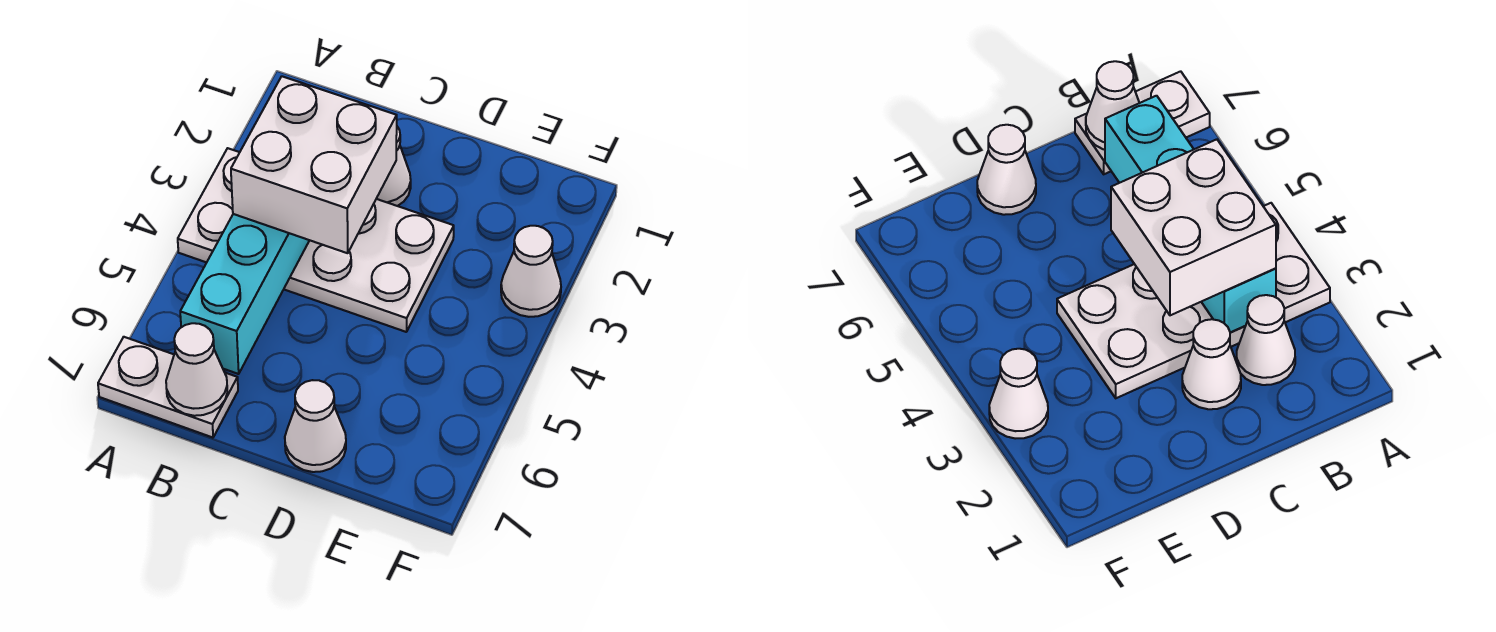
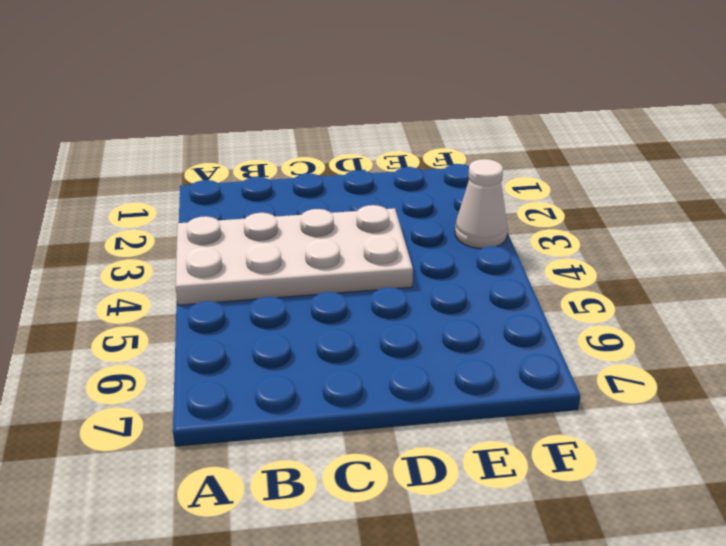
none -> white plate A7:B7 level 1
none -> white cone B2 level 1

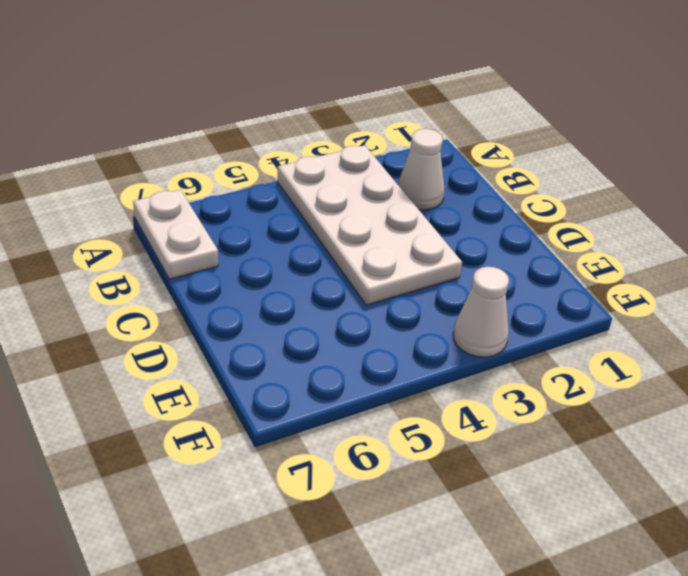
none -> white cone C2 level 1
none -> white cone D7 level 1

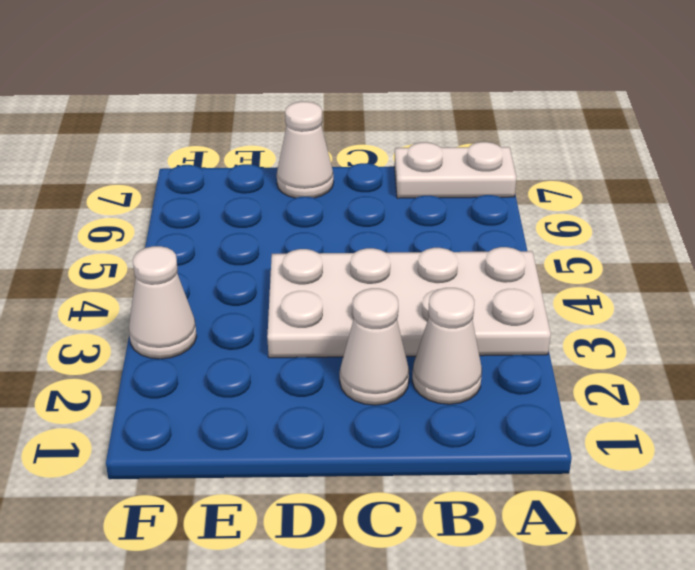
none -> cyan brick B3:B6 level 2
none -> white cone B7 level 2

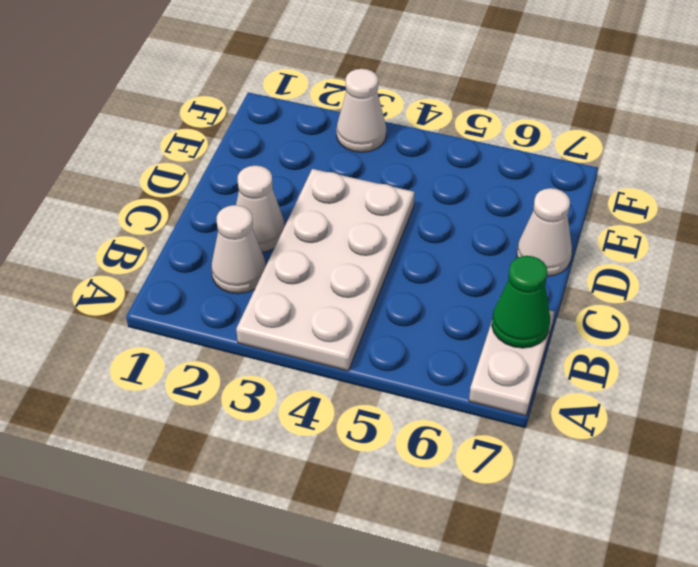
green cone B7 level 2 -> white cone B7 level 2
none -> cyan brick B3:B6 level 2
none -> white brick B3:C4 level 3

